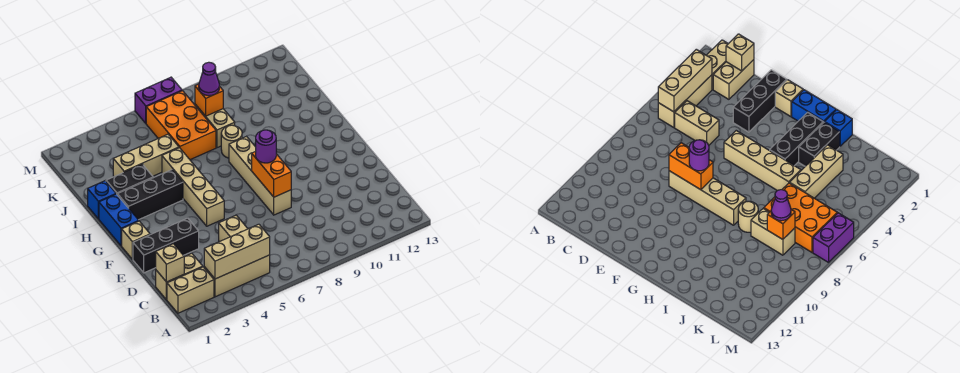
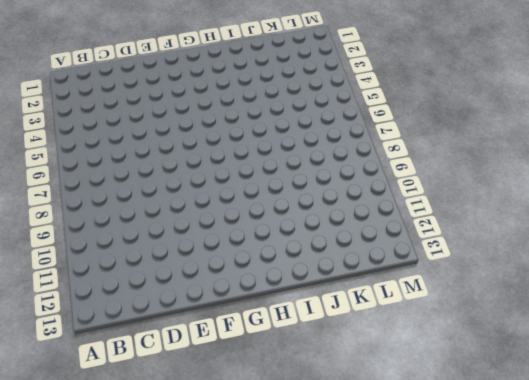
none -> tan brick B1:B2 level 1
none -> tan brick B3:B5 level 1
none -> tan brick C1:C2 level 1

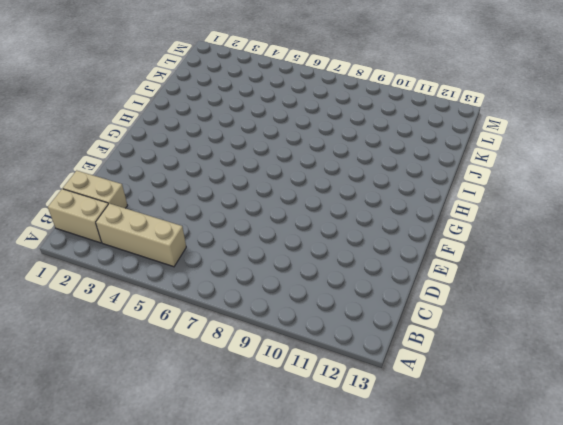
none -> tan brick C5:D5 level 1
none -> black brick E1:E3 level 1
none -> tan brick E8:H8 level 1

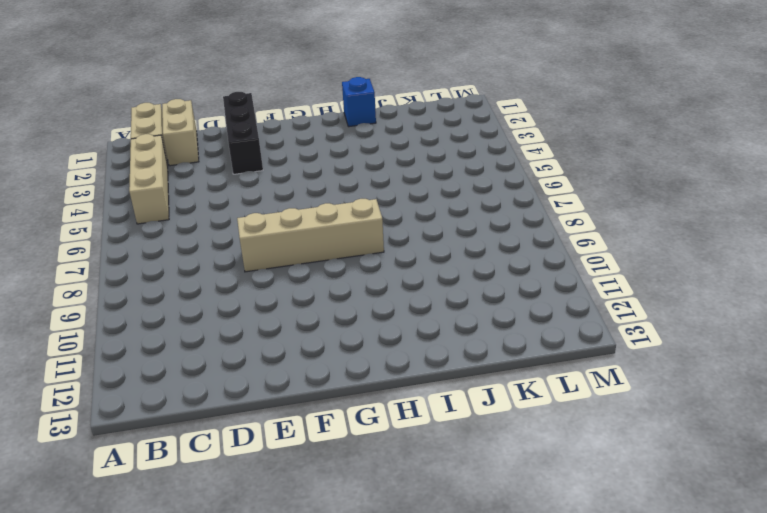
none -> tan brick C5:D5 level 1
none -> tan brick F1 level 1
none -> tan brick F5:I5 level 1

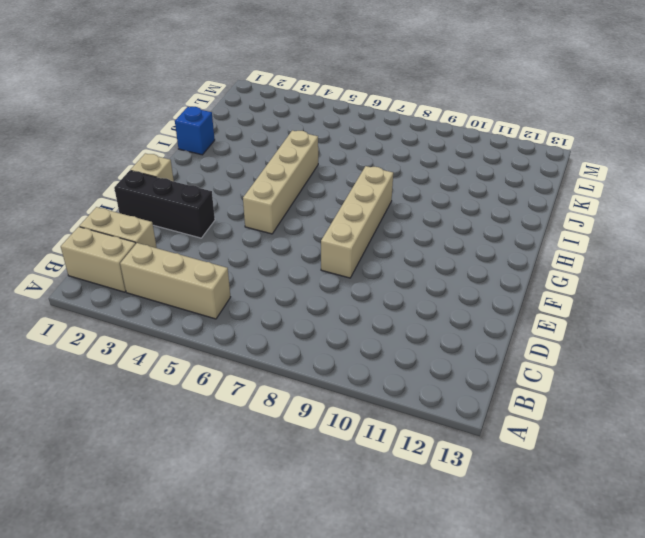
none -> tan brick C5:D5 level 1
none -> blue brick G1:H1 level 1
none -> black brick H2:H4 level 1

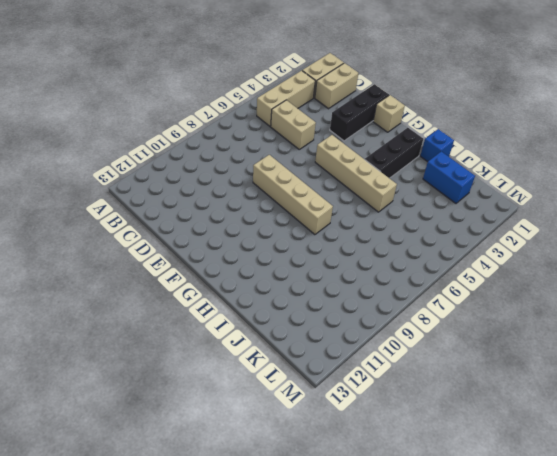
blue brick J2:K2 level 1 -> blue brick G1:H1 level 1
none -> black brick I2:I3 level 1
none -> tan round brick I8 level 1
none -> tan brick J3:J5 level 1

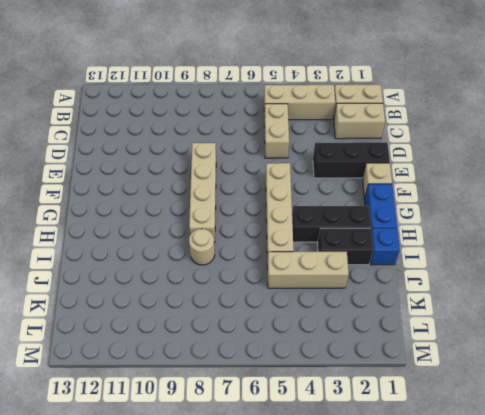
none -> orange brick J6:L7 level 1
none -> tan brick J8:K8 level 1
none -> purple brick M6:M7 level 1

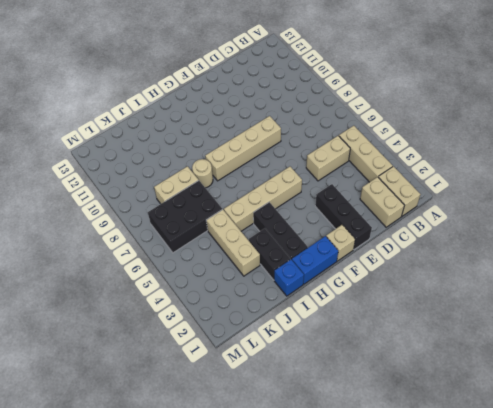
black brick J6:L7 level 1 -> orange brick J6:L7 level 1
none -> purple brick M6:M7 level 1
none -> tan brick B3:B5 level 2
none -> tan brick C1 level 2

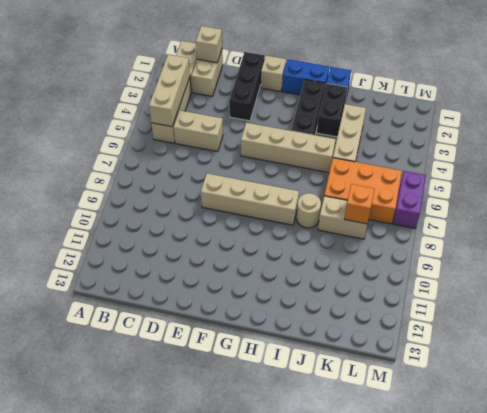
none -> orange brick E8:F8 level 2
none -> purple round brick F8 level 3
none -> purple cone K8 level 3

